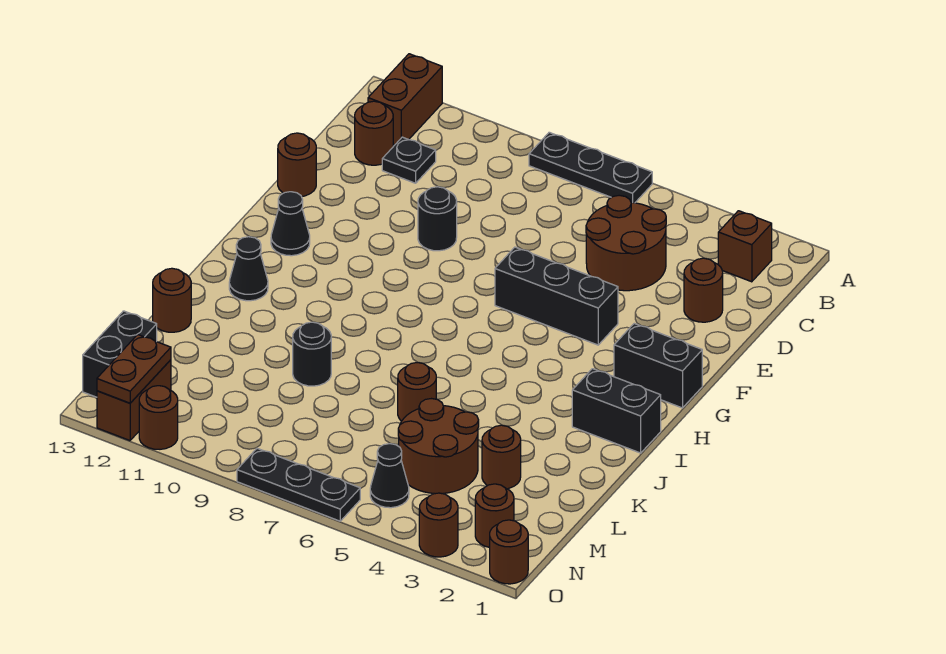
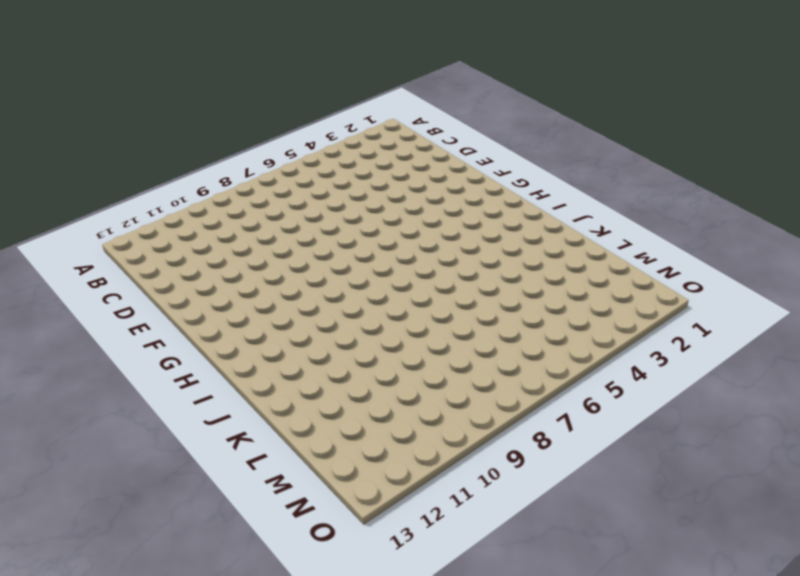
none -> black plate A6:A8 level 1
none -> brown brick A12:B12 level 1
none -> brown brick B2 level 1

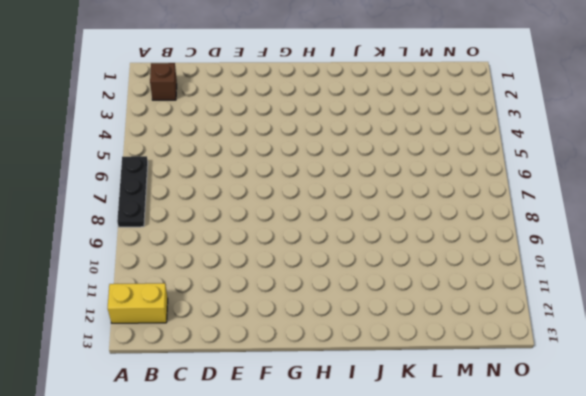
yellow brick A12:B12 level 1 -> brown brick A12:B12 level 1
none -> brown round brick C4:D5 level 1
none -> black plate C11 level 1
none -> brown round brick C12 level 1

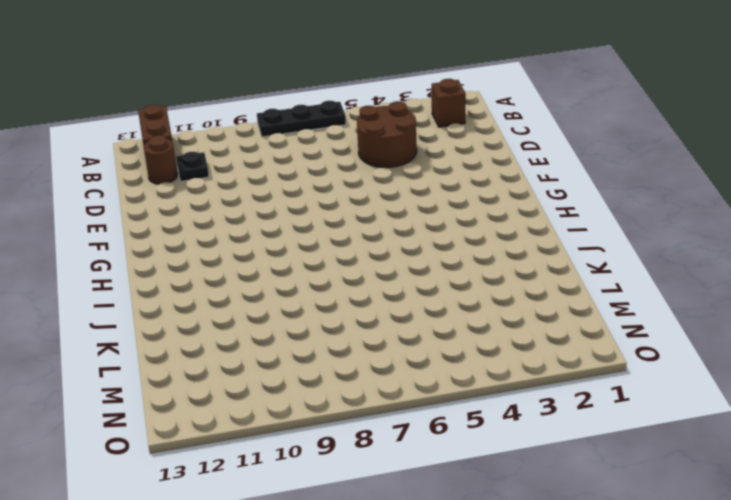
none -> brown round brick D2 level 1
none -> black round brick E9 level 1
none -> brown round brick E13 level 1

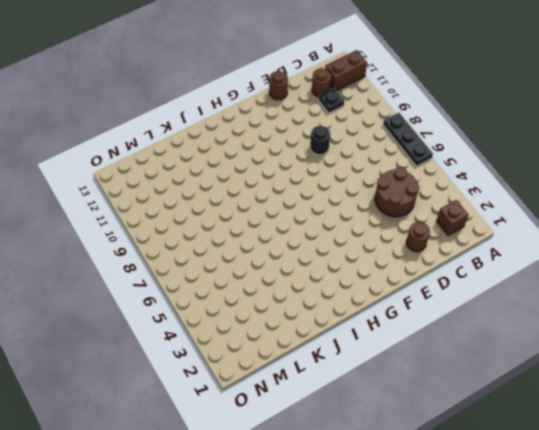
none -> black brick F4:F6 level 1
none -> black brick G1:G2 level 1
none -> black cone G12 level 1

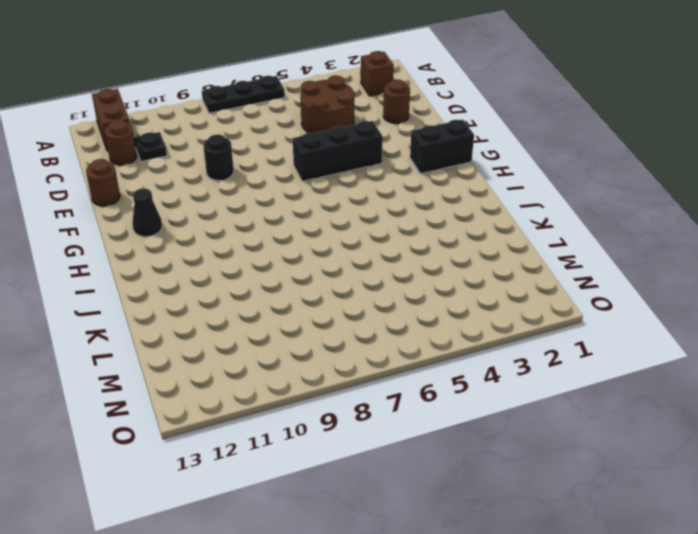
none -> black brick I1:I2 level 1
none -> black cone I12 level 1
none -> brown round brick K6 level 1

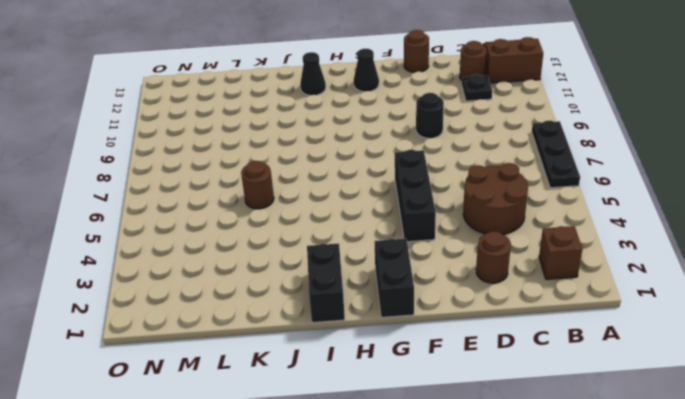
none -> black round brick K9 level 1
none -> brown round brick K13 level 1
none -> brown round brick L3 level 1

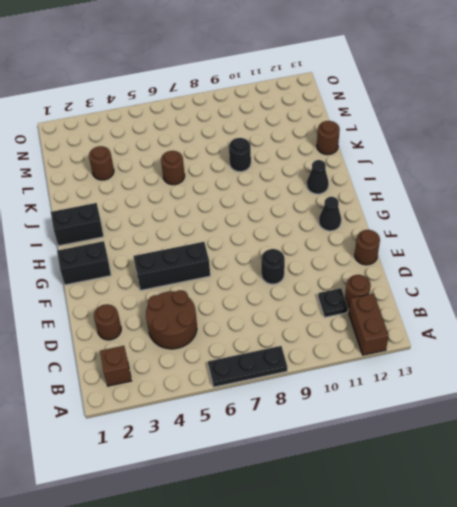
none -> brown round brick L4:M5 level 1
none -> black brick M13:N13 level 1
none -> brown round brick N2 level 1

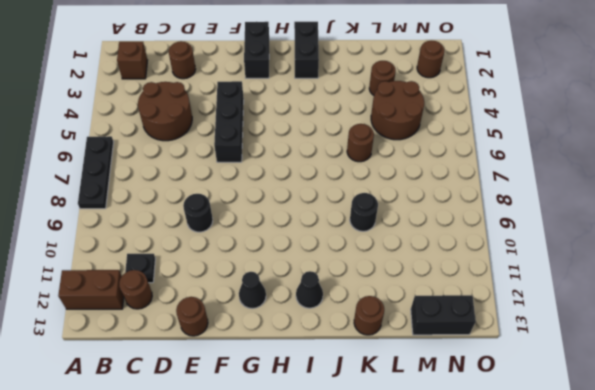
none -> black cone N5 level 1
none -> brown brick N12:O12 level 1
none -> brown round brick O1 level 1

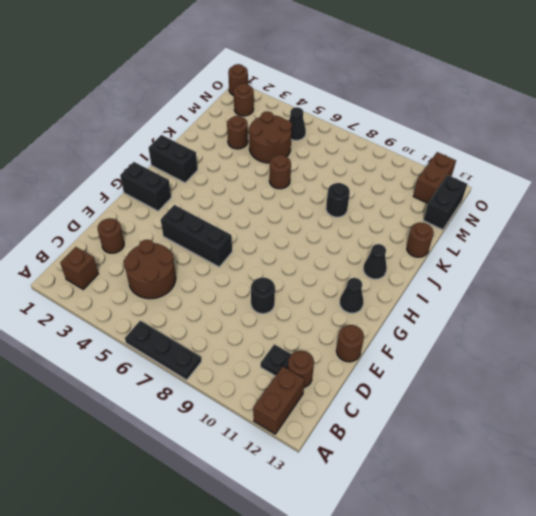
none -> brown round brick O3 level 1
none -> black plate O6:O8 level 1
none -> brown round brick O11 level 1

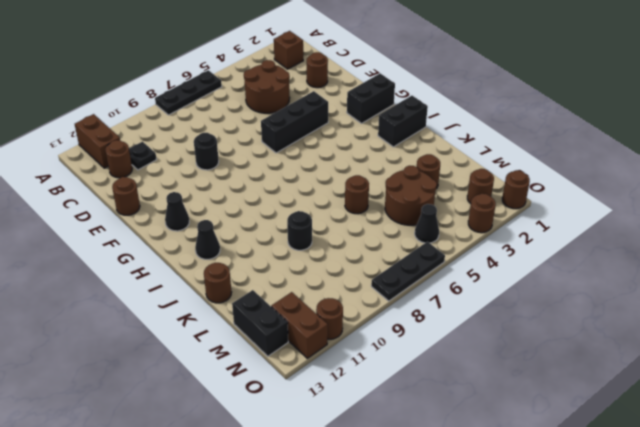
none -> brown plate N12:O12 level 2

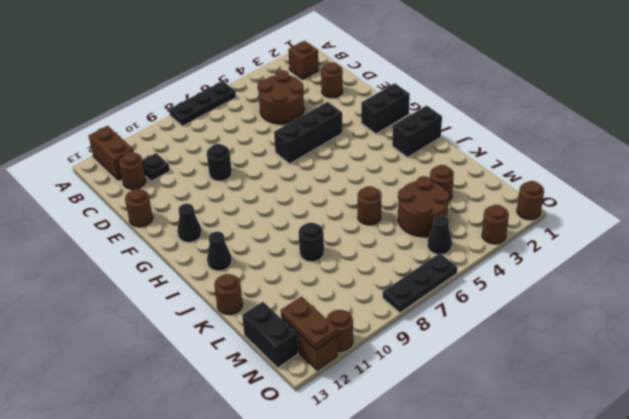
none -> brown round brick N2 level 1

